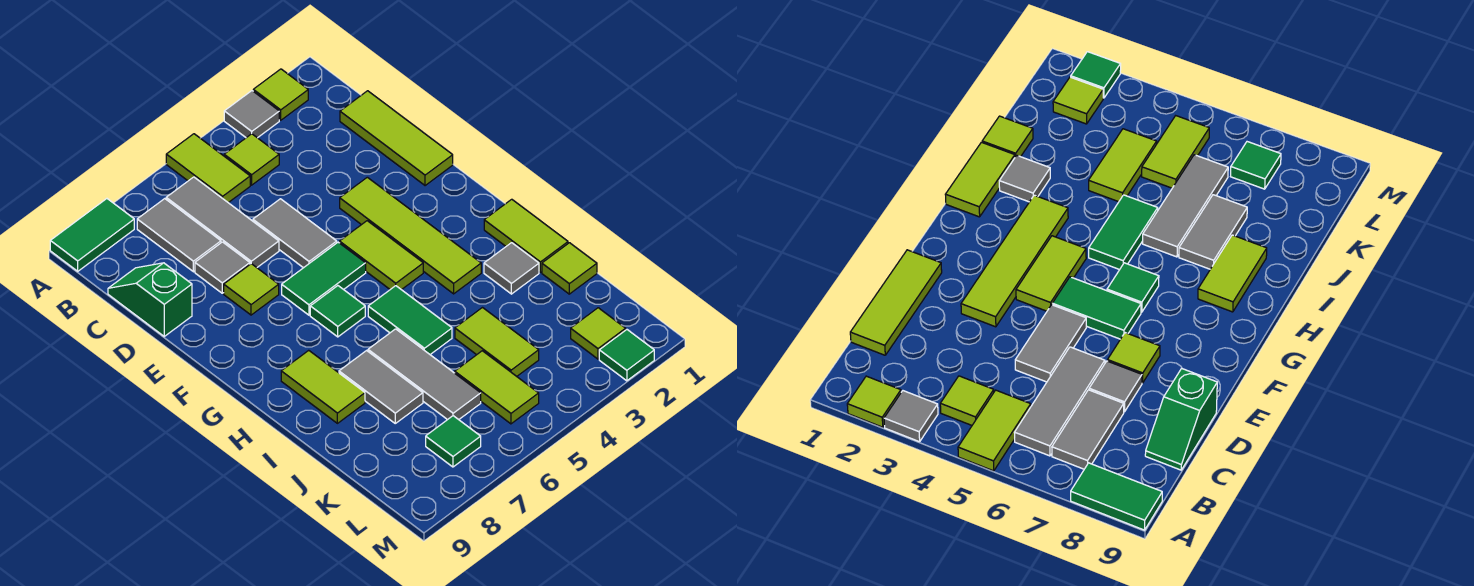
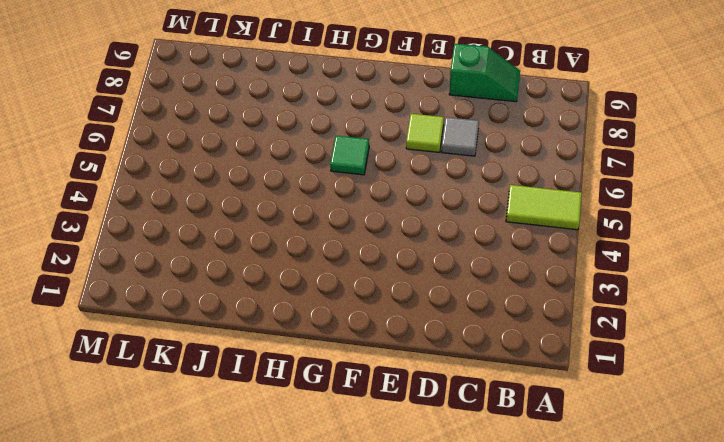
none -> lime tile A2 level 1
none -> grey tile A3 level 1
none -> green tile A8:A9 level 1

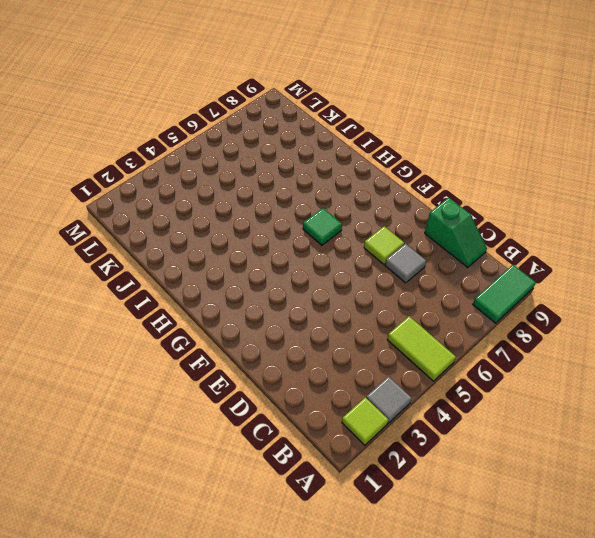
none -> lime tile B4 level 1
none -> grey tile B6:D6 level 1
none -> grey tile B7:C7 level 1

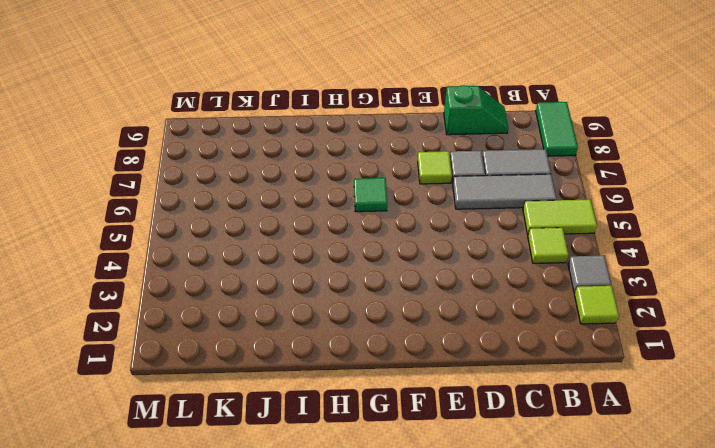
none -> lime tile C1:E1 level 1
none -> grey tile D5:E5 level 1
none -> lime tile E3:H3 level 1

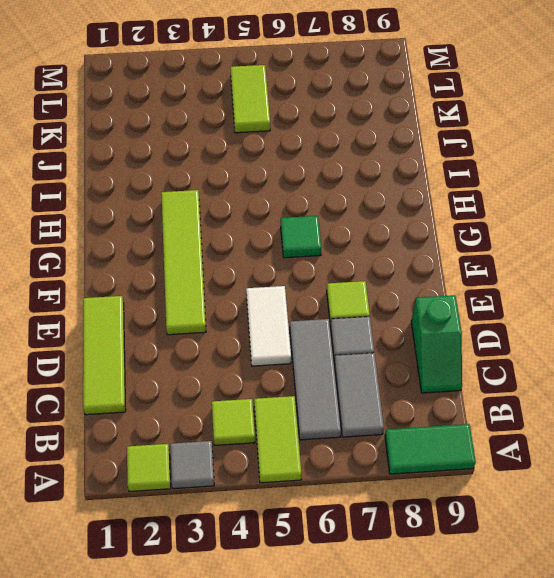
white tile D5:E5 level 1 -> grey tile D5:E5 level 1
none -> lime tile F4:G4 level 1
none -> green tile F5:F6 level 1
none -> lime tile H1:I1 level 1

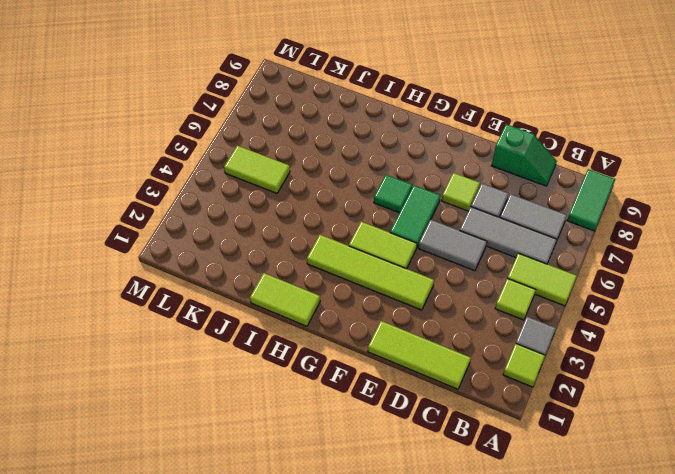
none -> green tile H5:I5 level 1
none -> lime tile H8:I8 level 1
none -> grey tile I2 level 1

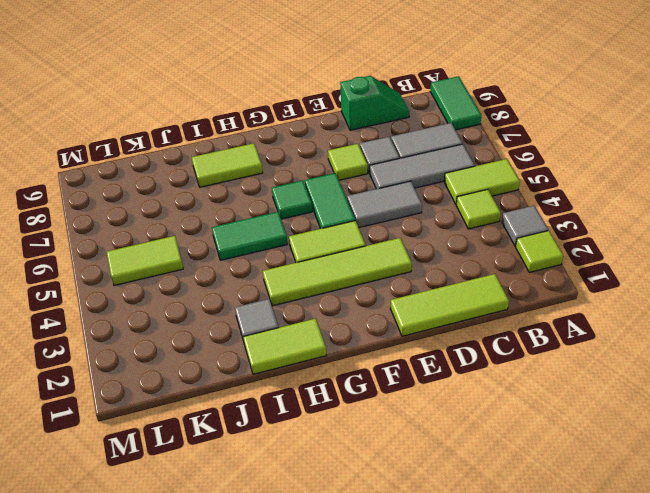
none -> grey tile I6:K6 level 1
none -> grey tile I7:J7 level 1
none -> lime tile J1 level 1

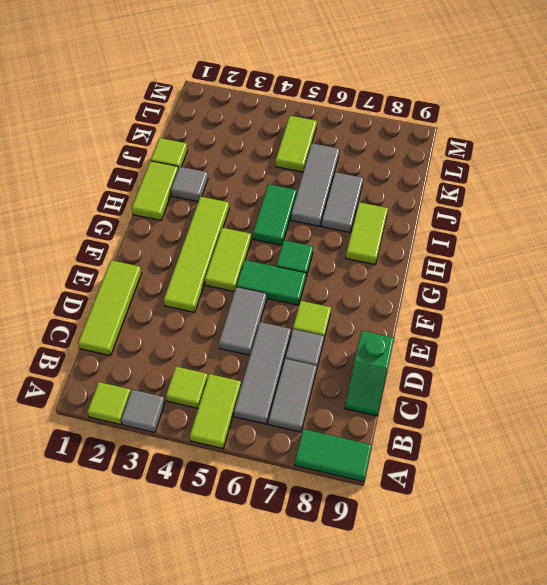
none -> lime tile J4:K4 level 1
none -> lime tile L2 level 1
none -> green tile L7 level 1

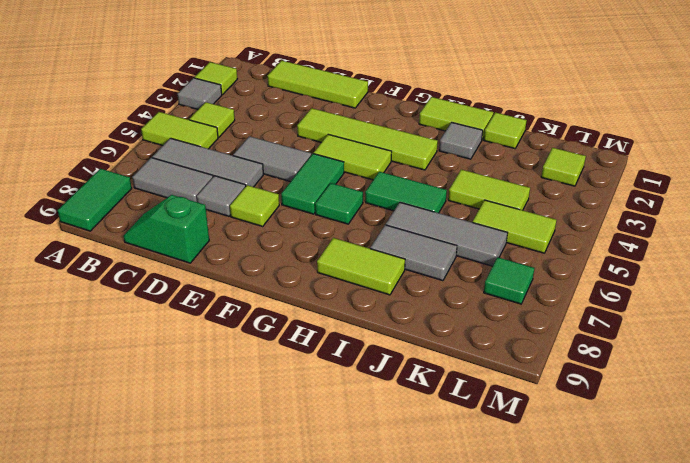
none -> green tile M2 level 1

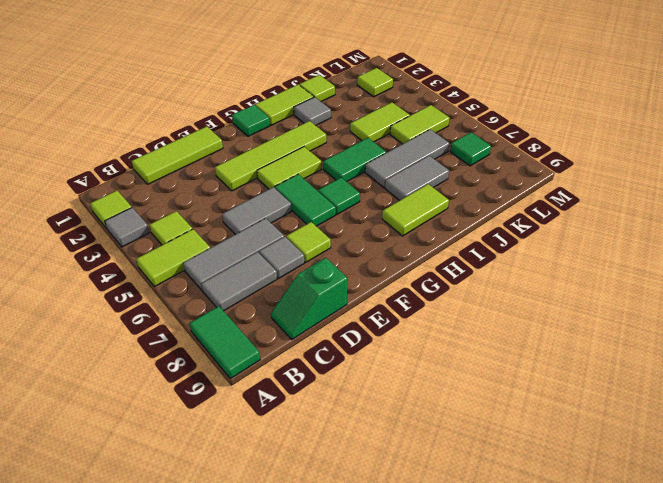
green tile G1 level 1 -> green tile M2 level 1

